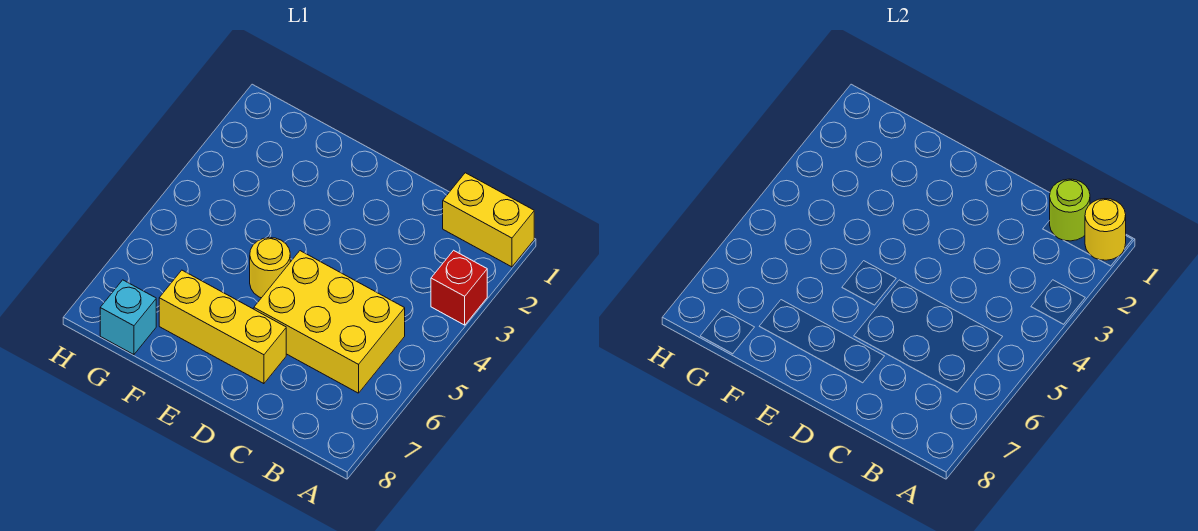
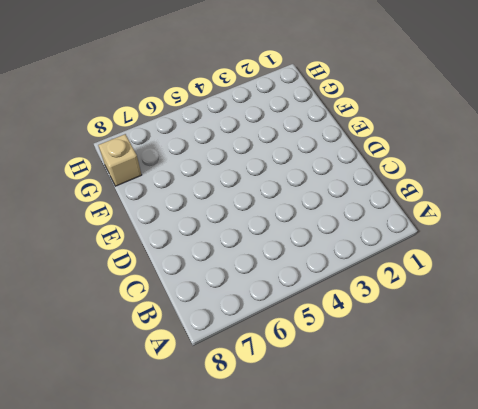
tan brick G8 level 1 -> cyan brick G8 level 1
none -> yellow brick A1:B1 level 1
none -> red brick A3 level 1

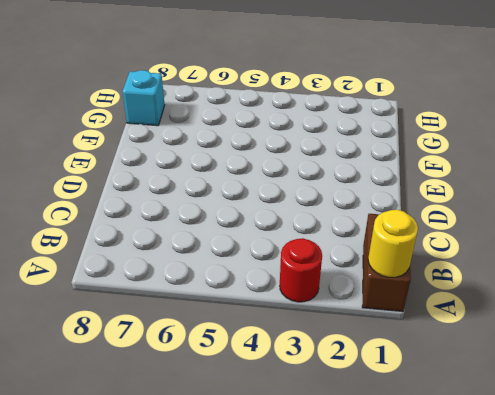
brown brick A1:B1 level 1 -> yellow brick A1:B1 level 1
red round brick A3 level 1 -> red brick A3 level 1
none -> yellow brick B5:D6 level 1
none -> yellow brick D7:F7 level 1

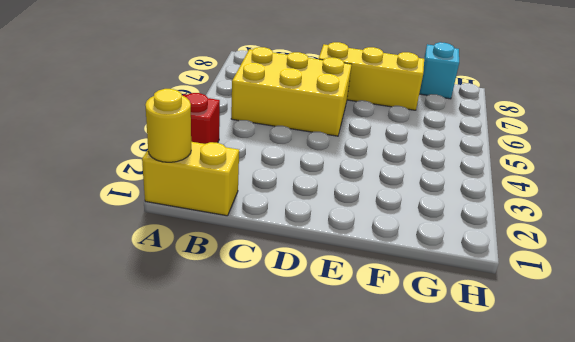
none -> yellow round brick E5 level 1
none -> lime round brick B1 level 2

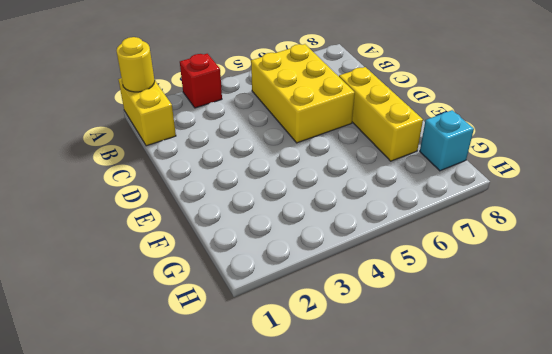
none -> yellow round brick E5 level 1
none -> lime round brick B1 level 2

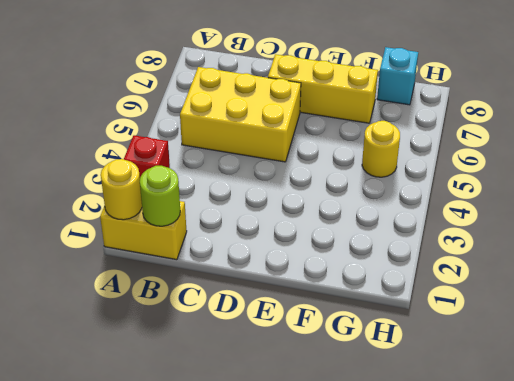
yellow round brick G5 level 1 -> yellow round brick E5 level 1

